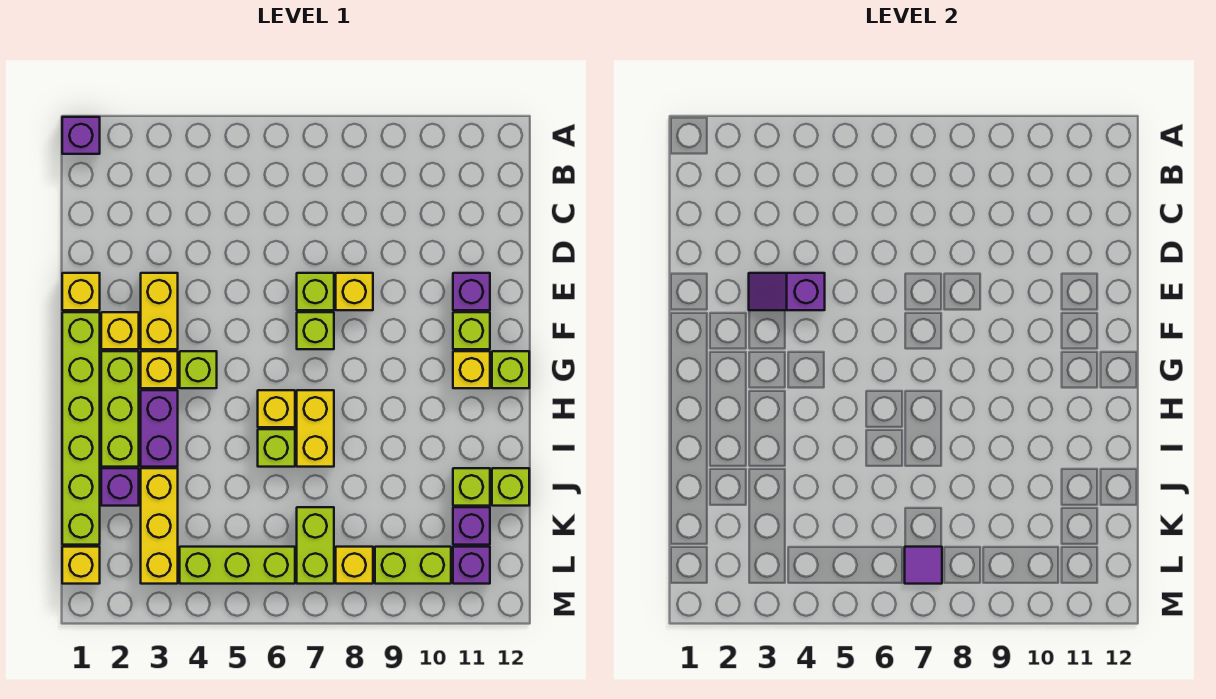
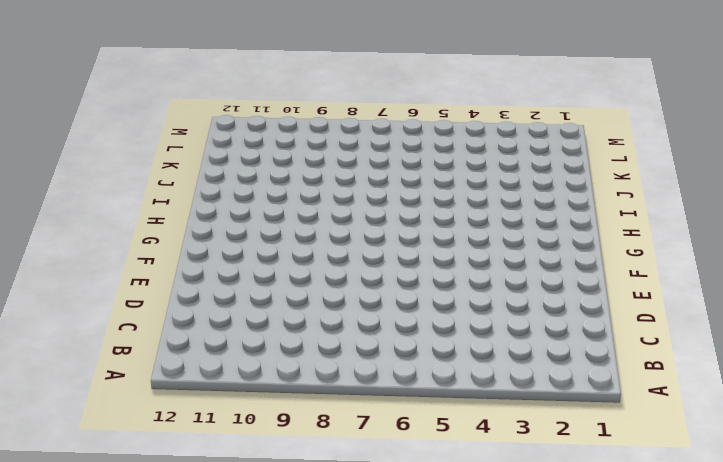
none -> purple brick A1 level 1
none -> yellow brick E1 level 1
none -> yellow brick E3:F3 level 1
none -> lime brick E7 level 1

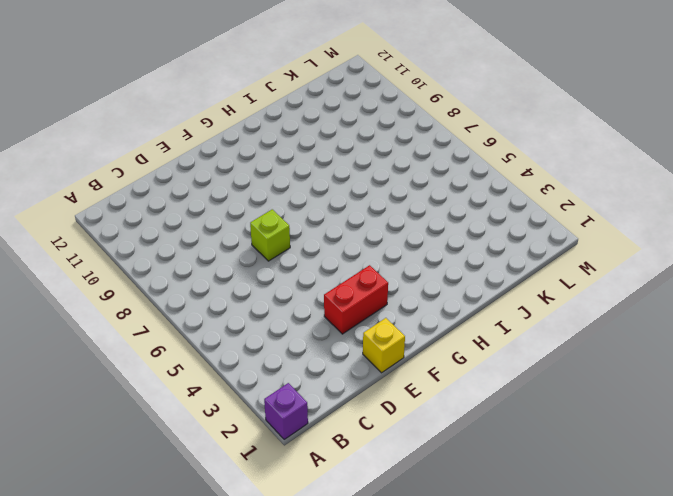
red brick E3:F3 level 1 -> yellow brick E3:F3 level 1
none -> yellow brick E8 level 1
none -> purple brick E11 level 1
none -> lime brick F1:K1 level 1
none -> yellow brick F2 level 1

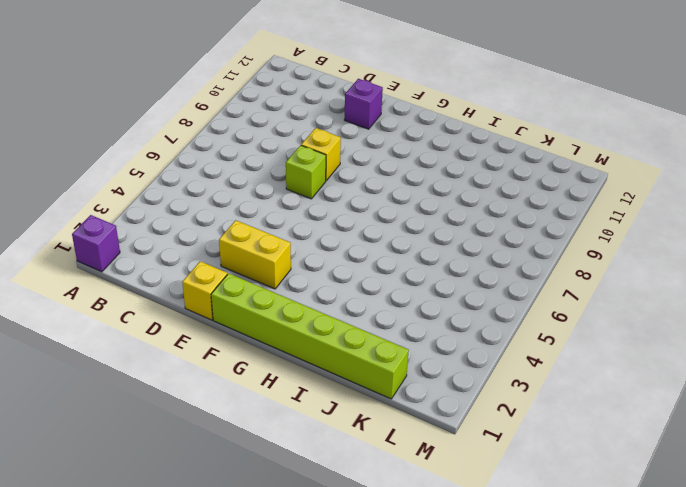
none -> yellow brick F2 level 1
none -> lime brick F7 level 1
none -> lime brick F11 level 1
none -> lime brick G2:I2 level 1

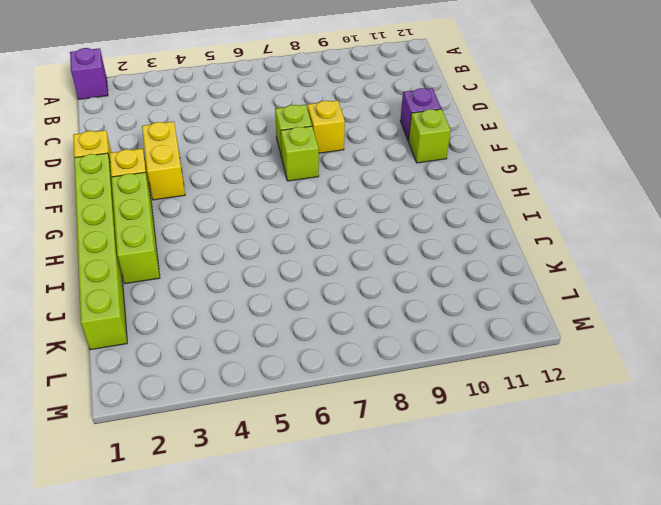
none -> yellow brick G3 level 1
none -> lime brick G4 level 1
none -> yellow brick G11 level 1
none -> lime brick G12 level 1

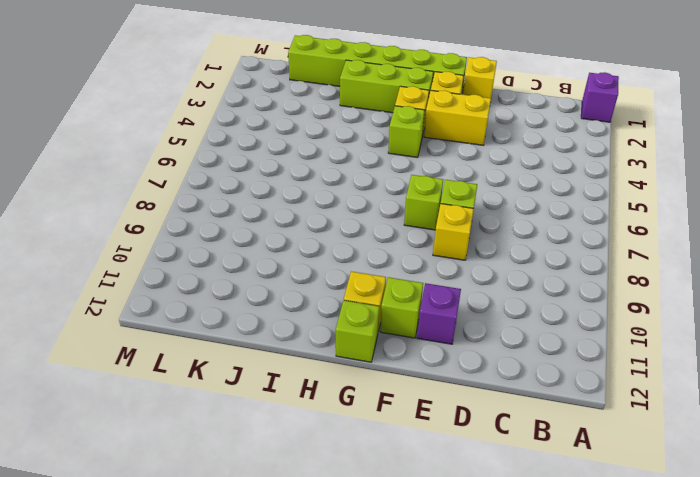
none -> purple brick H3:I3 level 1
none -> yellow brick H6 level 1
none -> yellow brick H7:I7 level 1
none -> lime brick I6 level 1

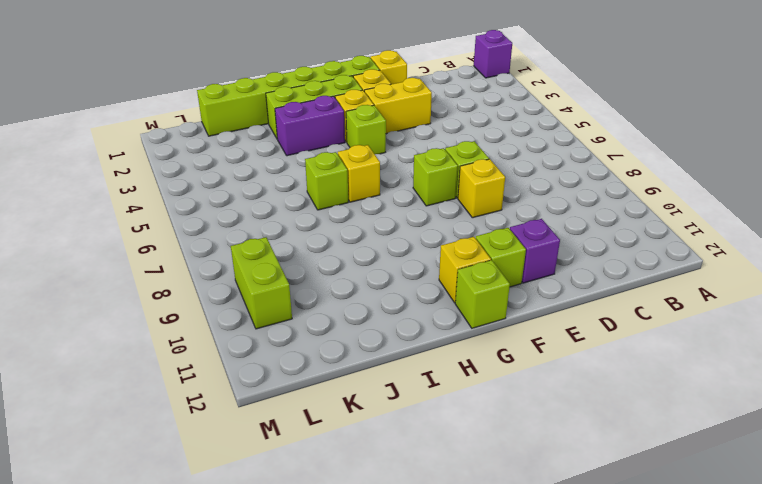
none -> yellow brick H7:I7 level 1
none -> purple brick J2 level 1
none -> yellow brick J3:L3 level 1
none -> lime brick J11 level 1

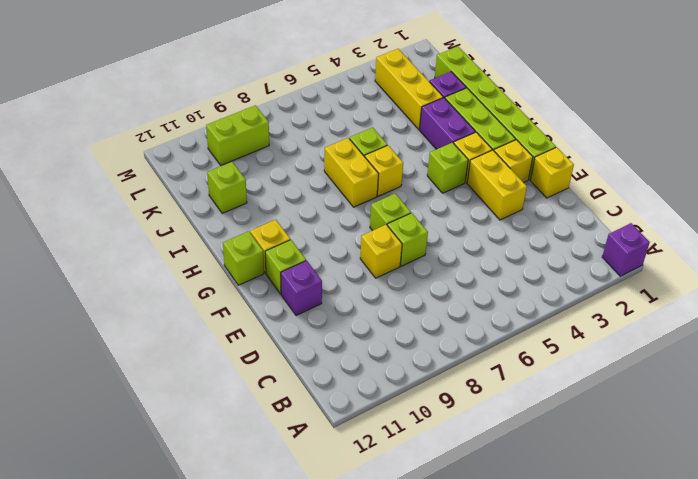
none -> lime brick J12 level 1
none -> lime brick K7:L7 level 1
none -> purple brick K11 level 1
none -> yellow brick L1 level 1

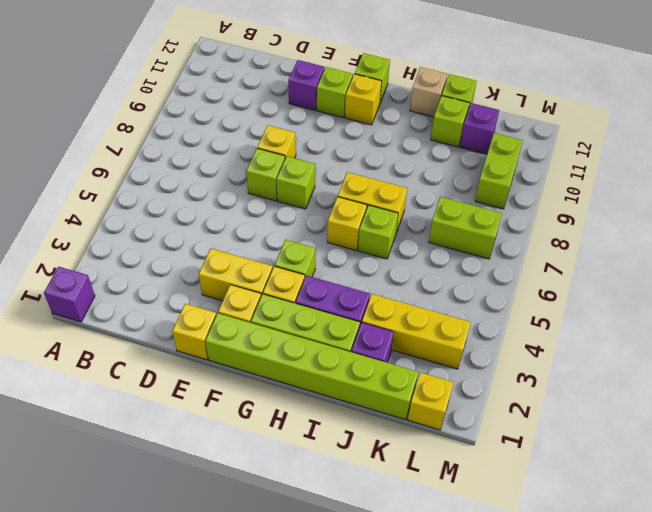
tan brick I12 level 1 -> none
none -> lime brick L4:L6 level 1
none -> yellow brick L8 level 1
none -> purple brick L11 level 1
none -> purple slope E3:E4 level 2 top 4

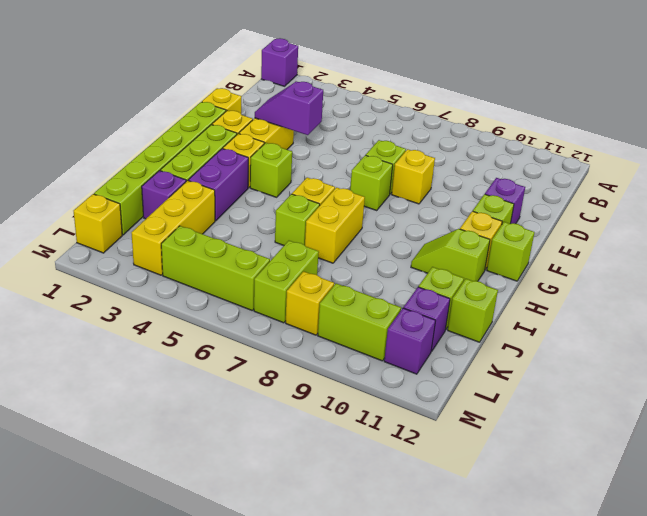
lime slope H10:H11 level 1 top 11 -> none
none -> purple tile L7 level 2

